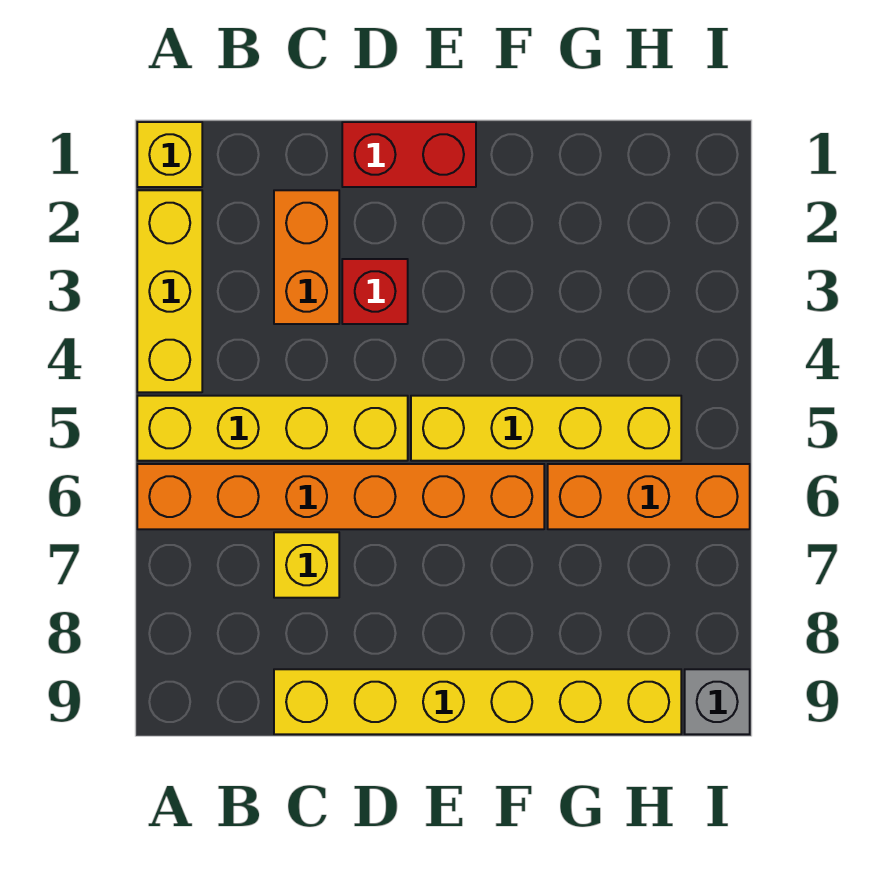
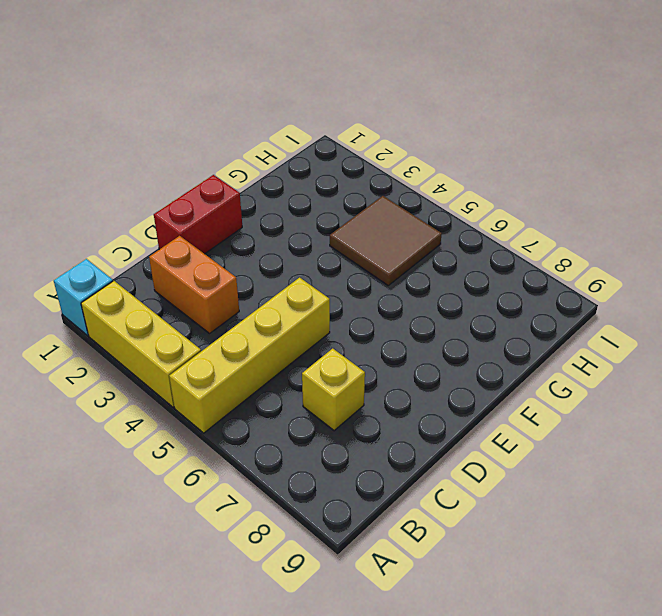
cyan brick A1 level 1 -> yellow brick A1 level 1
brown tile G4:H5 level 1 -> yellow brick E5:H5 level 1
none -> orange brick A6:F6 level 1
none -> yellow brick C9:H9 level 1
none -> red brick D3 level 1

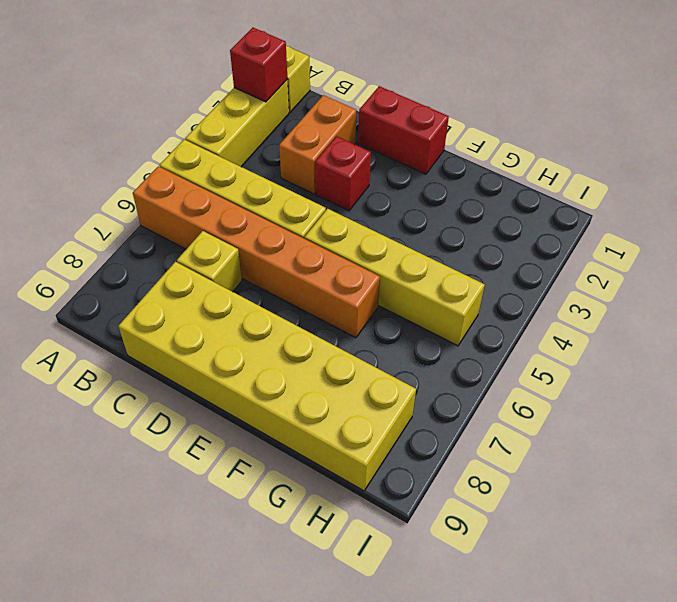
red brick A2 level 2 -> none
yellow brick C8:H9 level 1 -> yellow brick C9:H9 level 1
none -> orange brick G6:I6 level 1
none -> grey brick I9 level 1

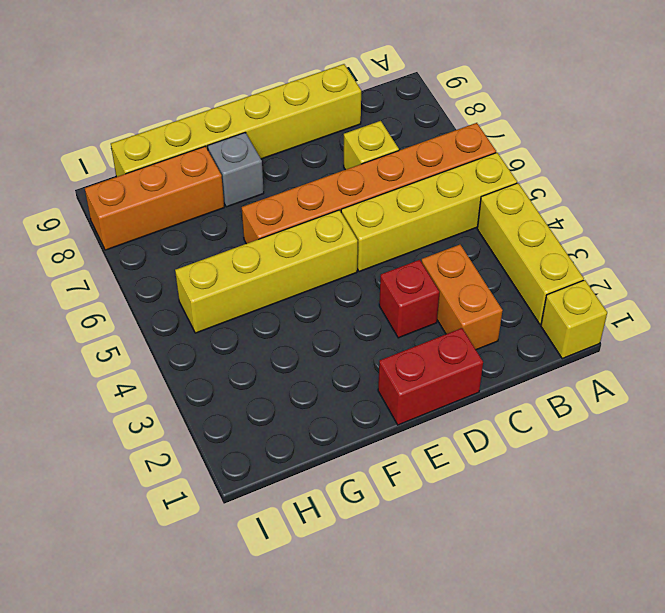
grey brick F8 level 1 -> grey brick I9 level 1
orange brick G8:I8 level 1 -> orange brick G6:I6 level 1

